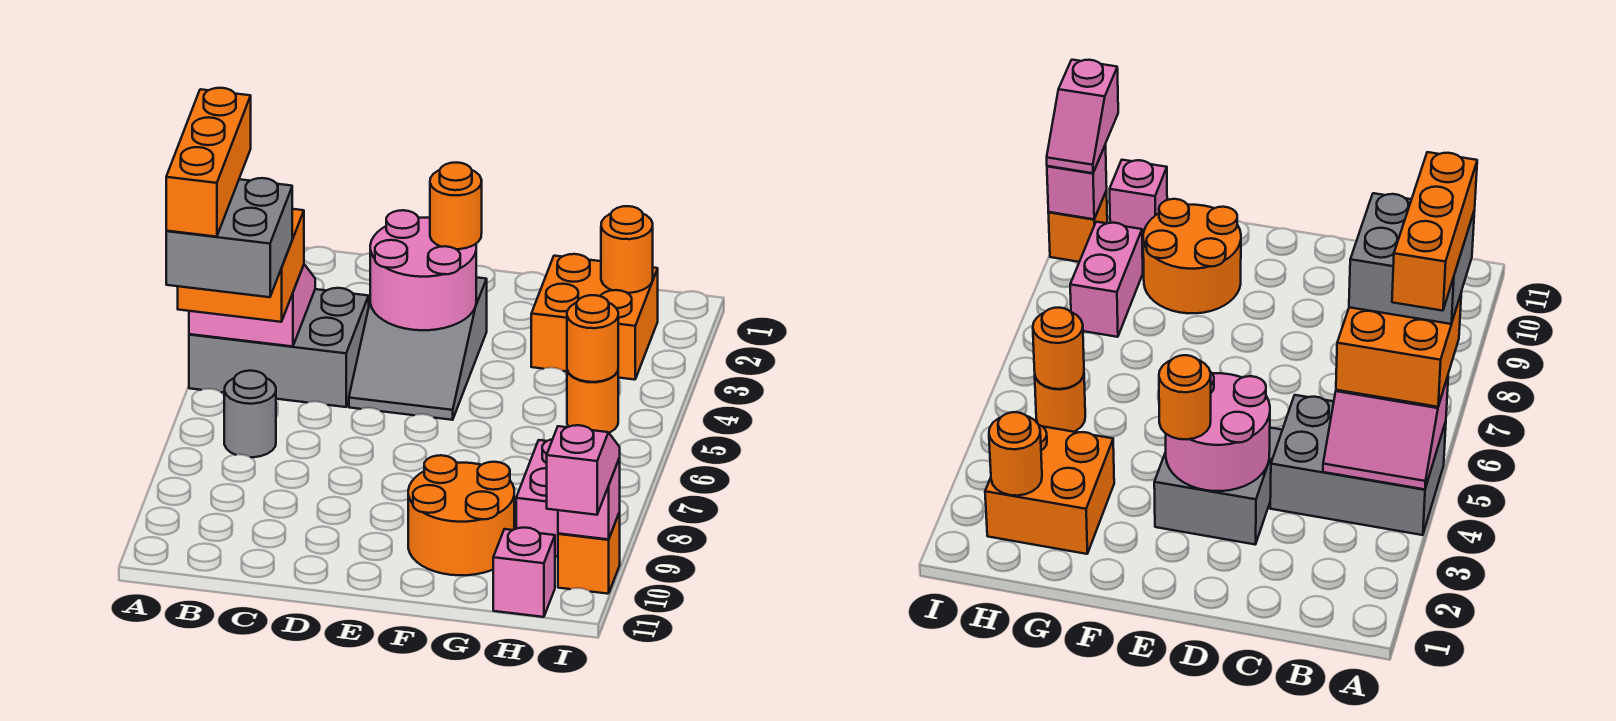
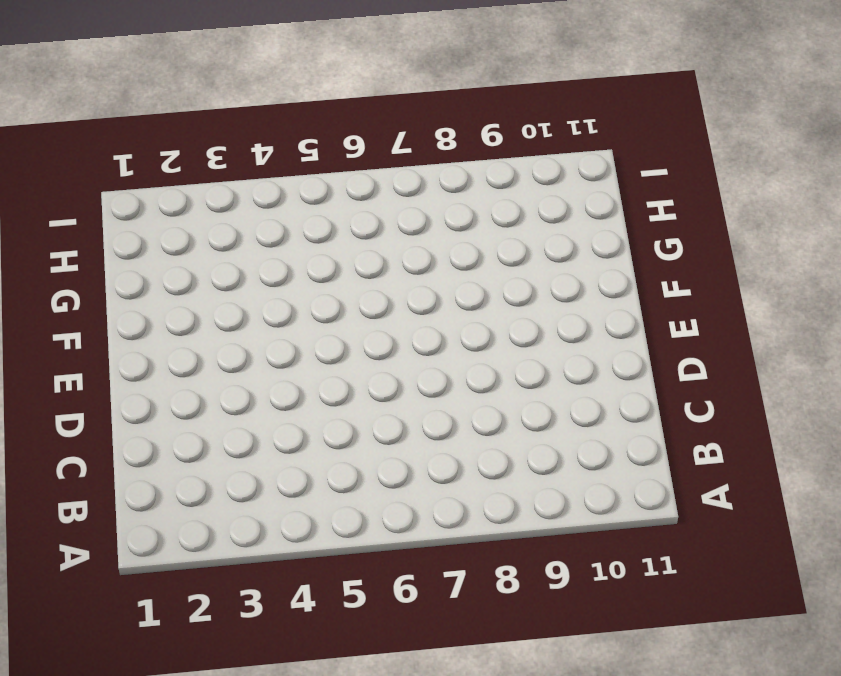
none -> grey brick A4:C5 level 1
none -> grey round brick B7 level 1
none -> grey slope D3:E5 level 1 top 3

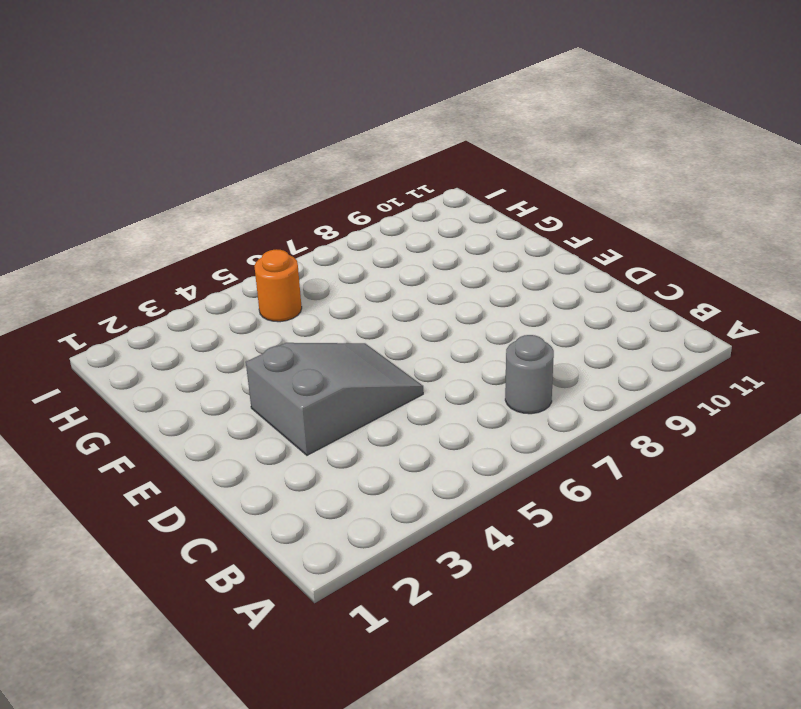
none -> grey brick A4:C5 level 1
none -> orange round brick F9:G10 level 1
none -> orange brick G2:H3 level 1

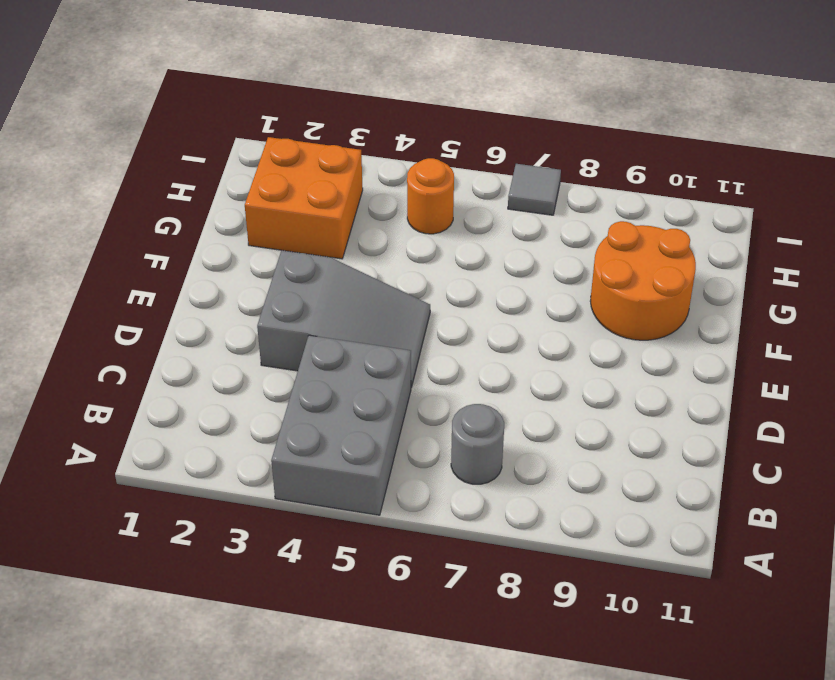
grey tile I7 level 1 -> none
none -> pink brick H8:H9 level 1
none -> pink brick H11 level 1
none -> orange brick I10 level 1

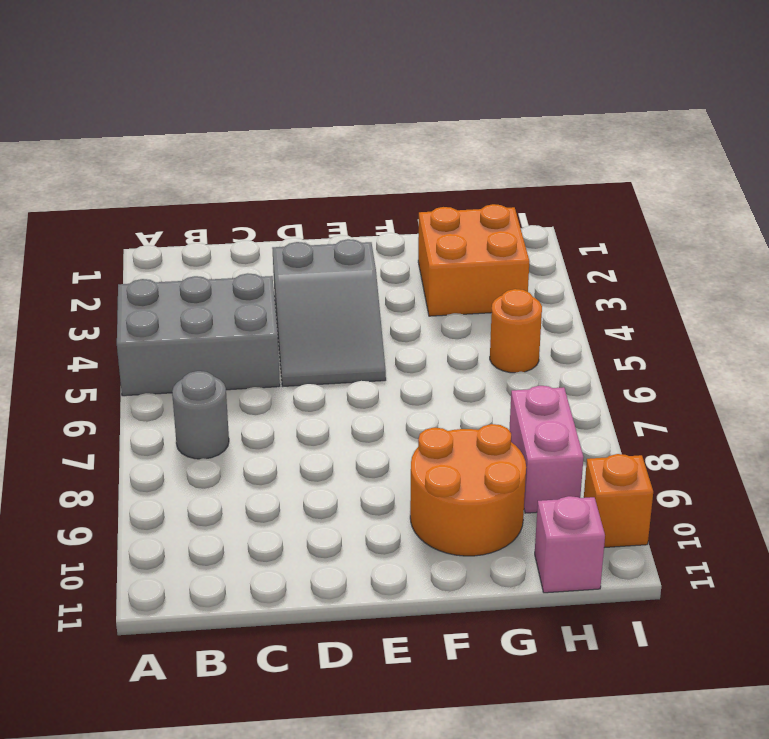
none -> pink slope A4:B5 level 2 top 5
none -> pink round brick D3:E4 level 2
none -> orange round brick H2 level 2

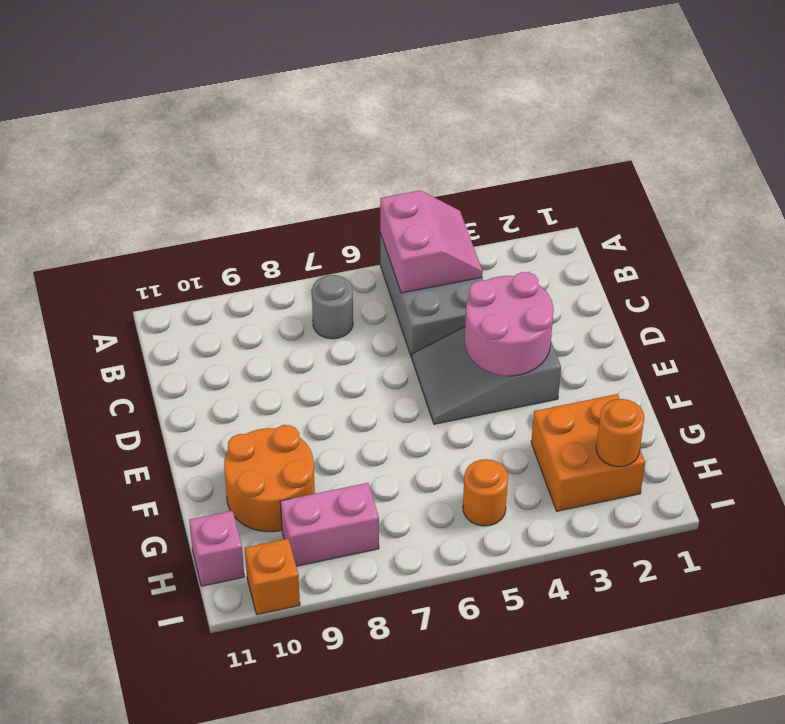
none -> orange round brick H5 level 2
none -> pink brick I10 level 2
none -> orange brick A5:B6 level 3

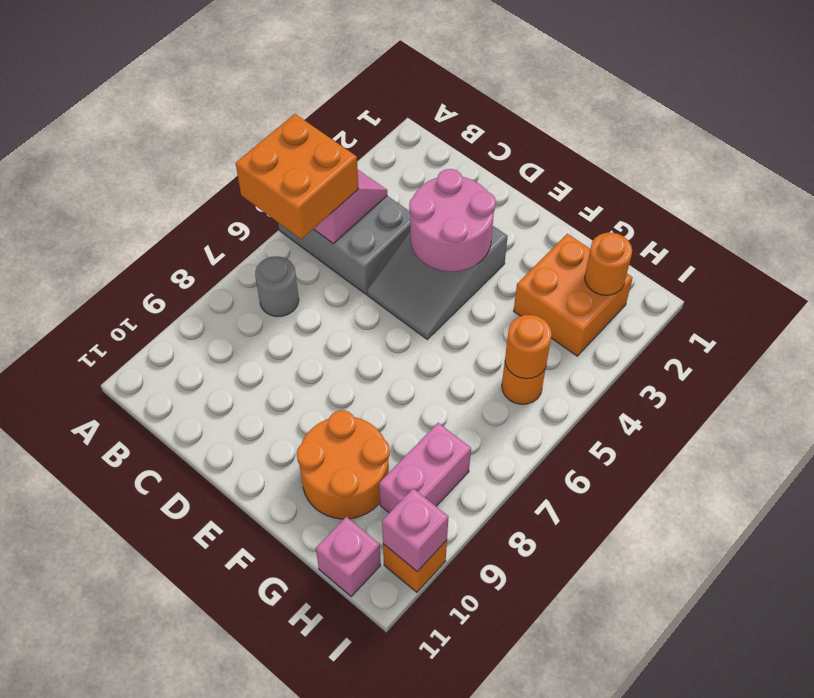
none -> orange round brick E3 level 3
none -> pink slope I10:I11 level 3 top 11
none -> grey brick A6:B7 level 4

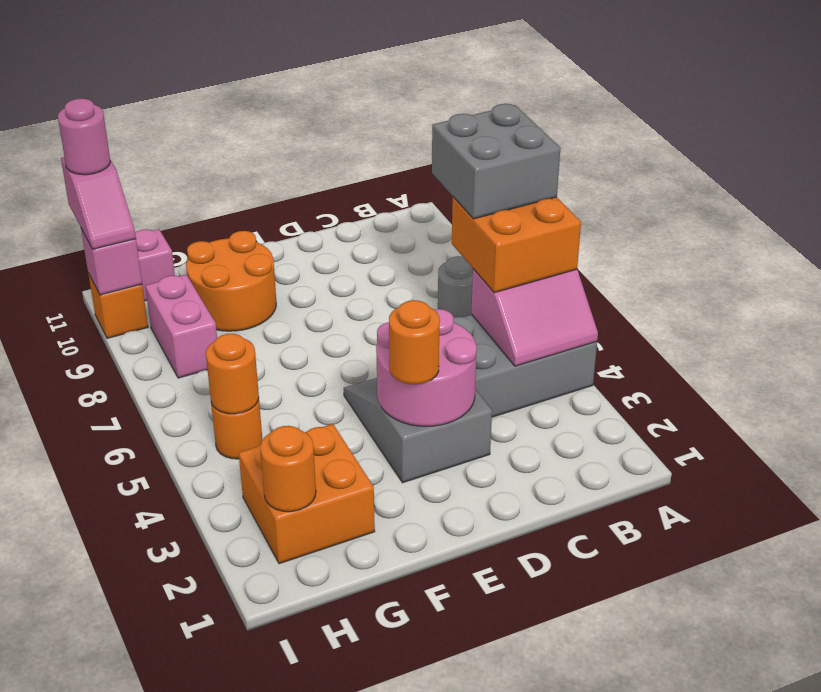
pink round brick I11 level 4 -> none
none -> orange brick A5:A7 level 5

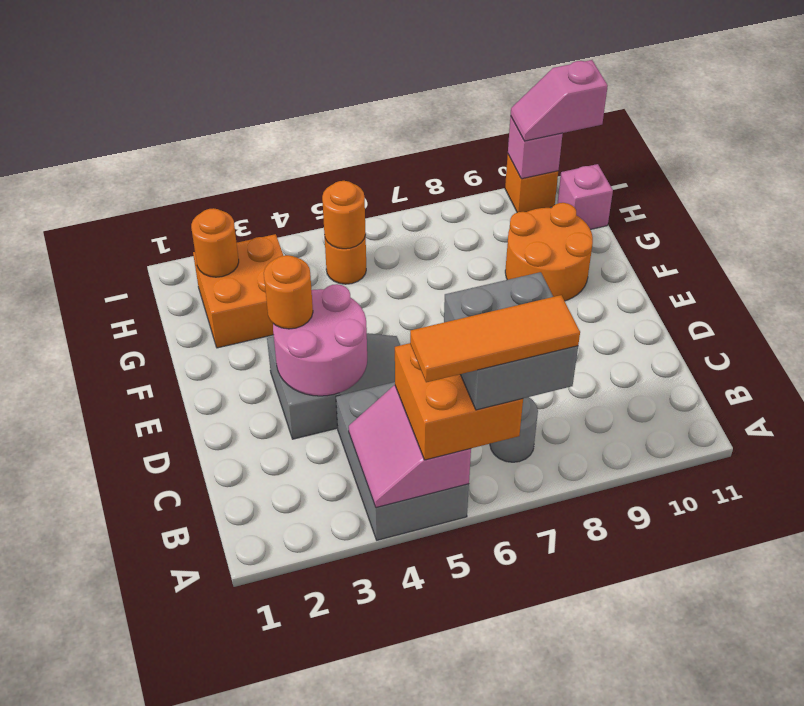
orange tile A5:A7 level 5 -> orange brick A5:A7 level 5
none -> pink brick H8:H9 level 1

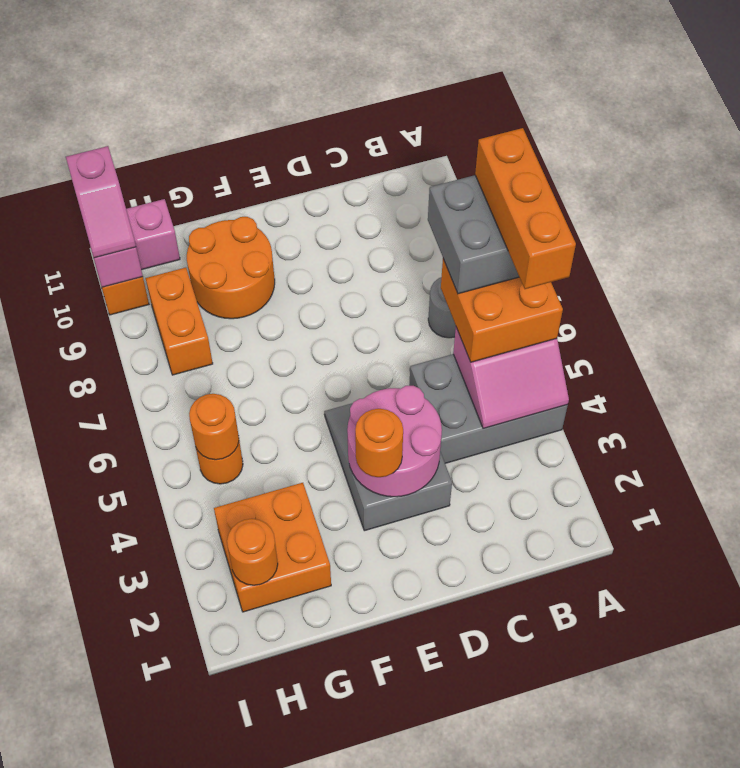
orange brick H8:H9 level 1 -> pink brick H8:H9 level 1

